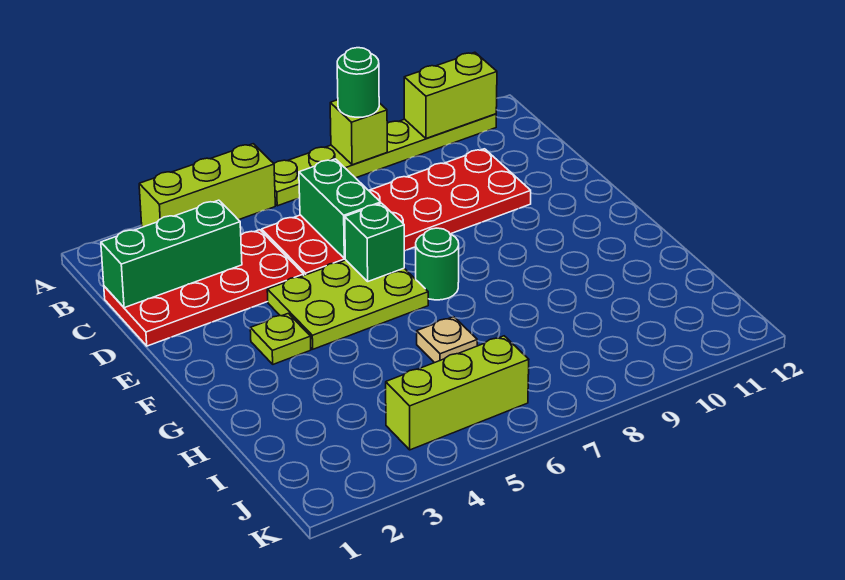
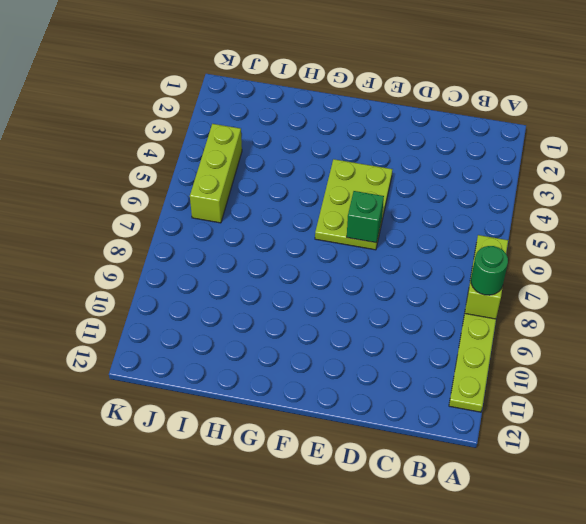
none -> lime brick A3:A5 level 1
none -> red plate C1:D4 level 1
none -> red plate C5:D10 level 1

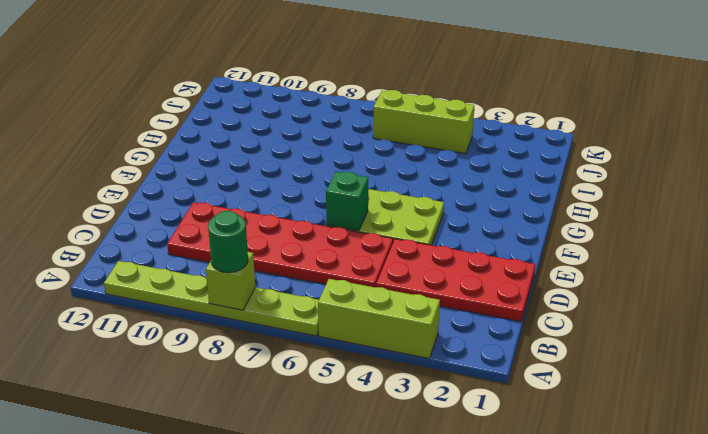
none -> lime plate F3 level 1
none -> green round brick F7 level 1
none -> tan plate H6 level 1

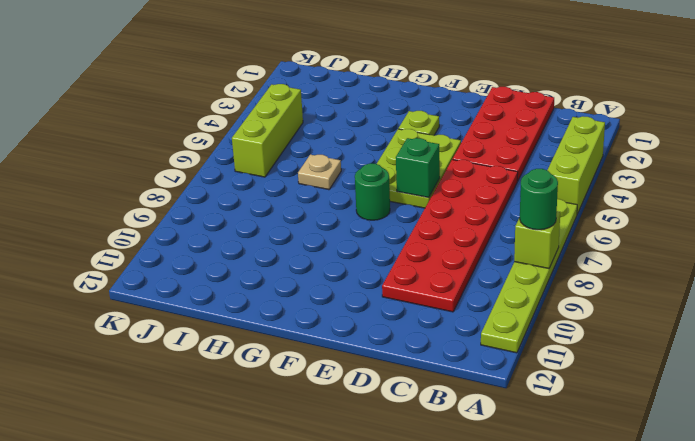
none -> lime brick A10:A11 level 2
none -> green brick C1:C3 level 2
none -> green brick C6:D6 level 2

